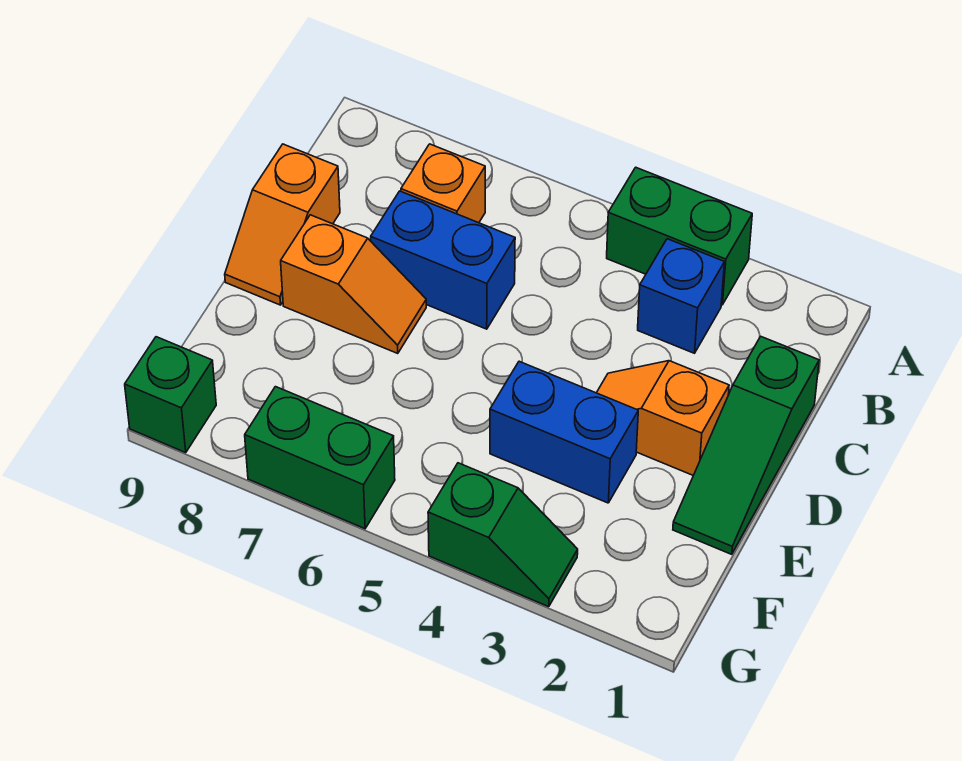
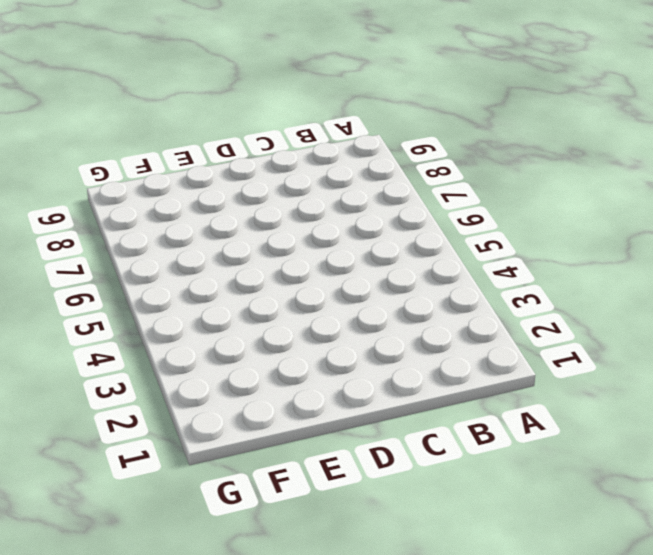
none -> green brick A3:A4 level 1
none -> blue brick B3 level 1
none -> orange brick B7 level 1

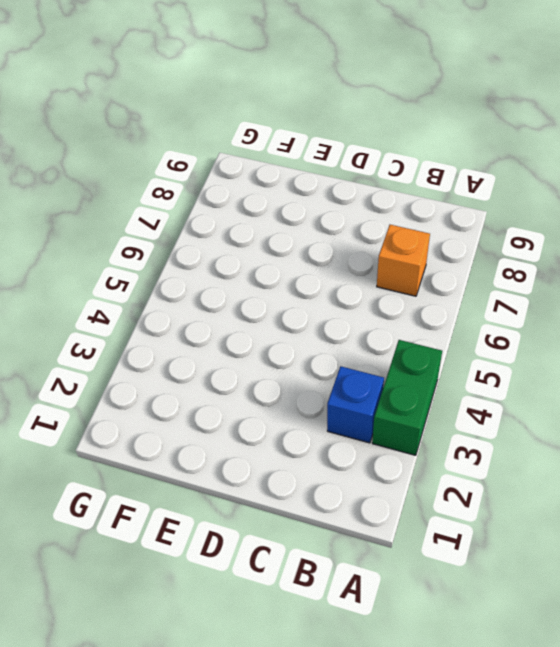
none -> green slope C1:E1 level 1 top C
none -> blue brick C6:C7 level 1
none -> orange slope C9:D9 level 1 top C

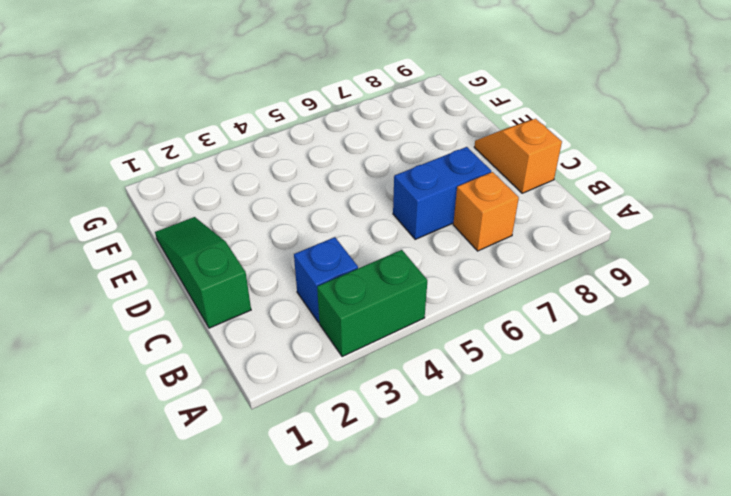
none -> orange slope D2:D3 level 1 top 2
none -> orange slope D7:D8 level 1 top 8
none -> blue brick E3:E4 level 1

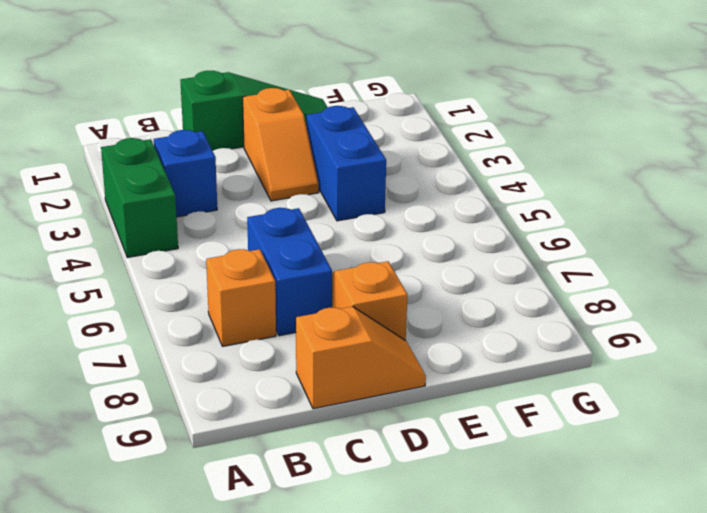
none -> green slope G3:G4 level 1 top 4
none -> green brick G6:G7 level 1
none -> green brick G9 level 1

